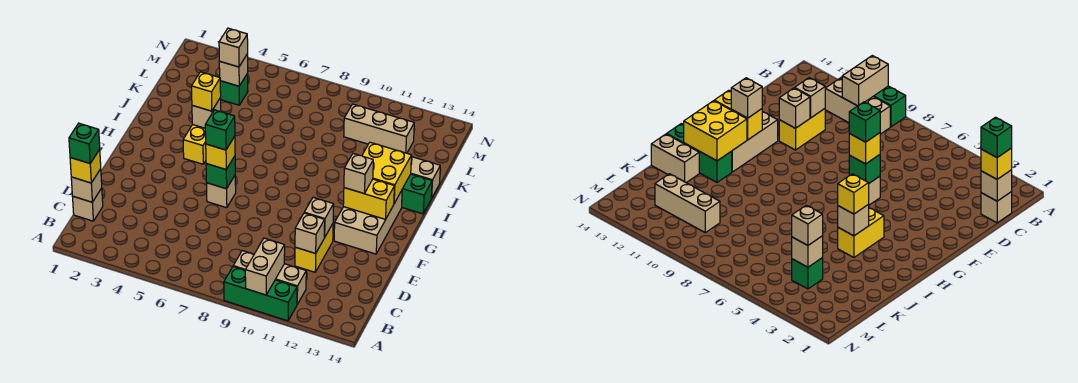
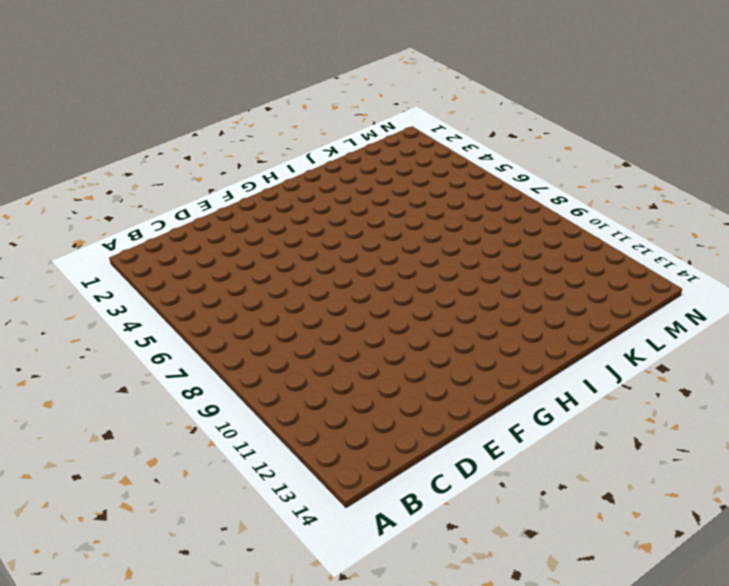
none -> green brick A9:A11 level 1
none -> tan brick B9:B11 level 1
none -> tan brick C1 level 1

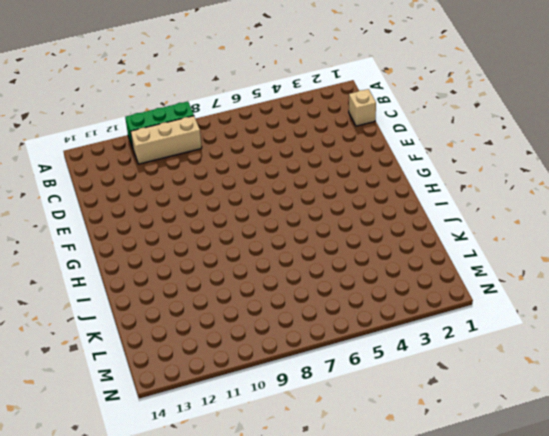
none -> yellow brick D11:E11 level 1
none -> tan brick F6 level 1
none -> tan brick F12:H13 level 1

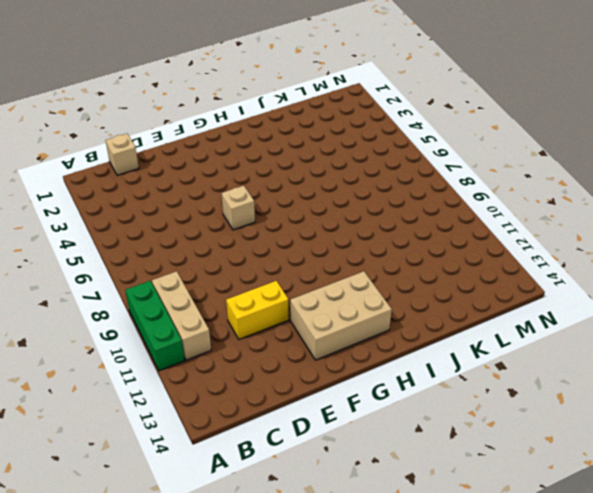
none -> yellow brick H4:I4 level 1
none -> green brick I12:I14 level 1
none -> tan brick J13:J14 level 1

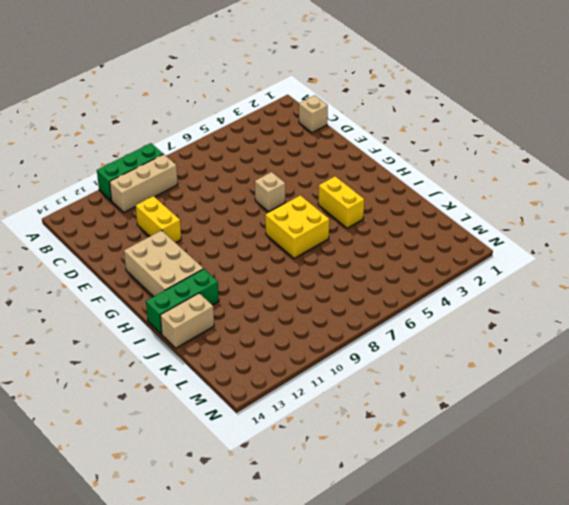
yellow brick H6:I7 level 1 -> yellow brick H12:I13 level 2
none -> green brick L4 level 1
none -> tan brick L10:L12 level 1
none -> tan brick A10:B10 level 2

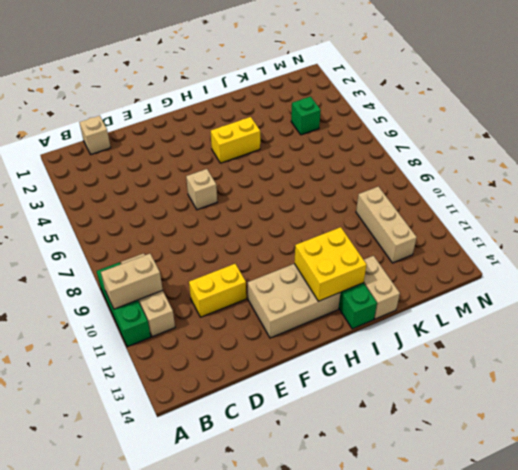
none -> tan brick C1 level 2
none -> tan brick D11 level 2
none -> tan brick E11 level 2

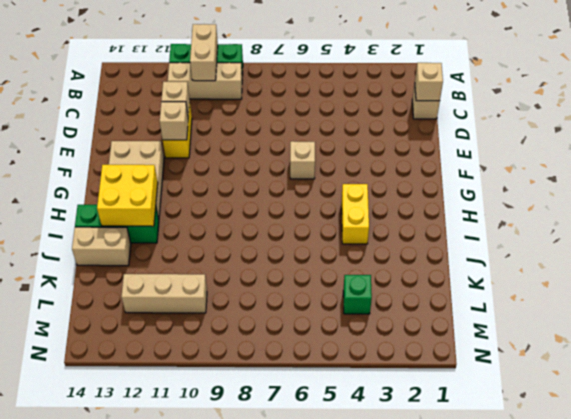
none -> green brick F6 level 2
none -> yellow brick G12:G13 level 2
none -> tan brick I4 level 2

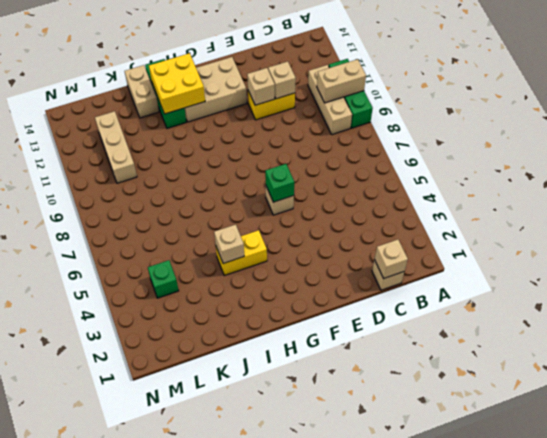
none -> yellow brick G12:G13 level 2
none -> tan brick L4 level 2
none -> yellow brick C1 level 3

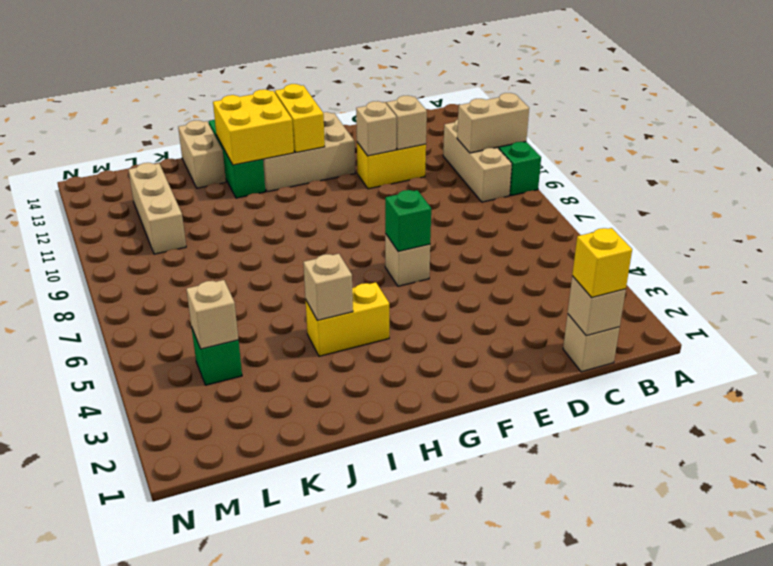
none -> yellow brick F6 level 3
none -> tan brick G12 level 3
none -> yellow brick I4 level 3

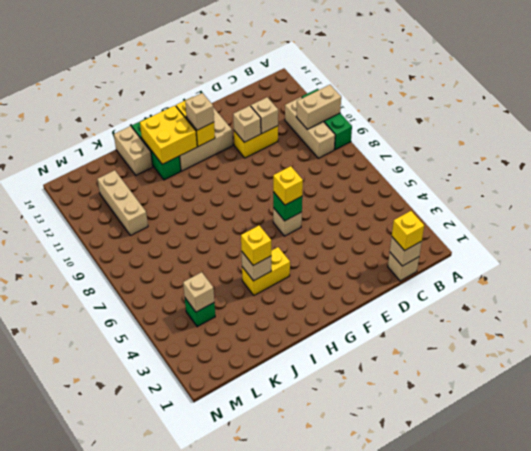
none -> tan brick L4 level 3
none -> green brick C1 level 4
none -> green brick F6 level 4

